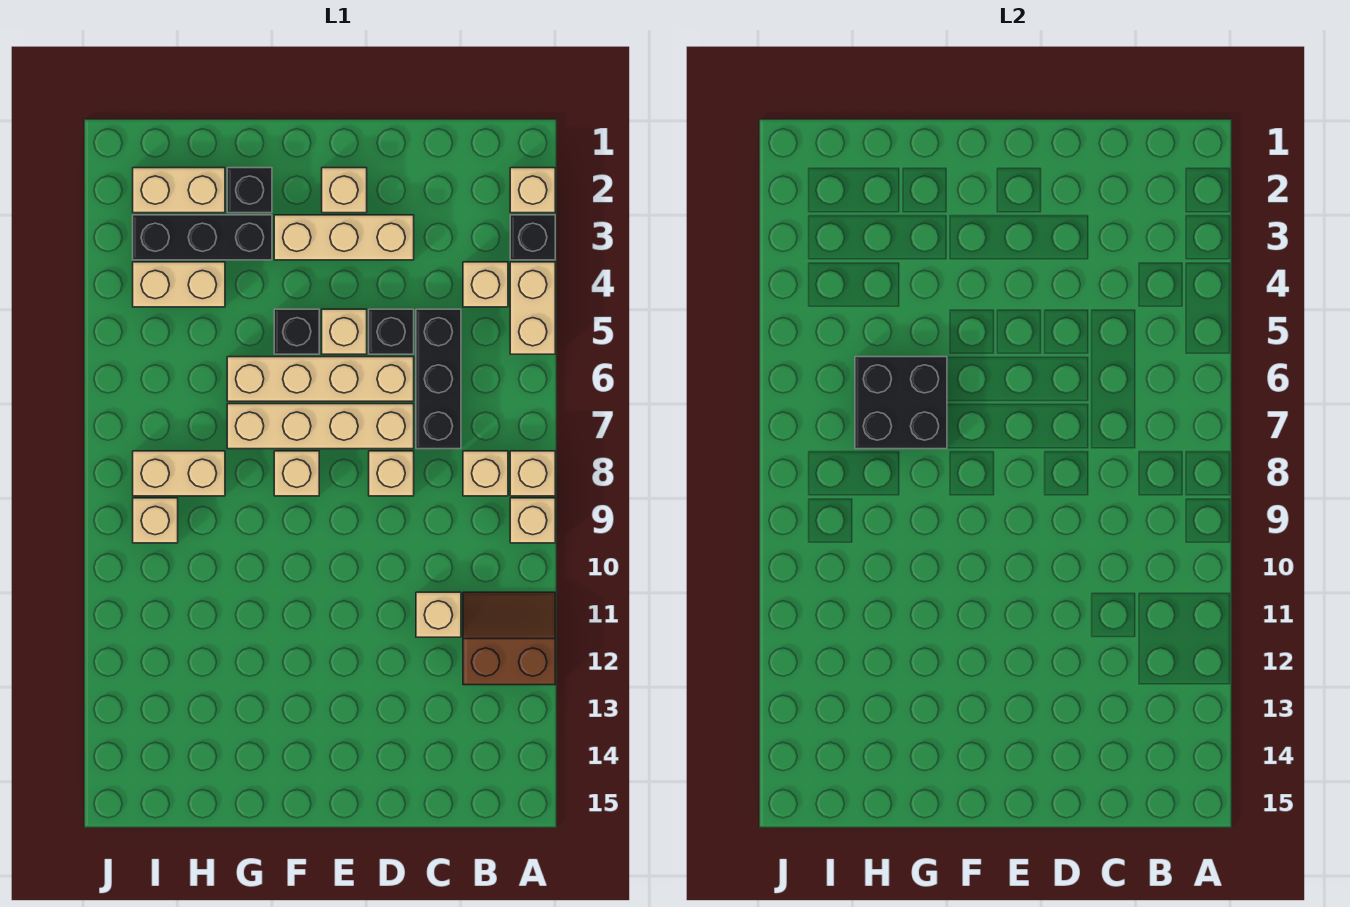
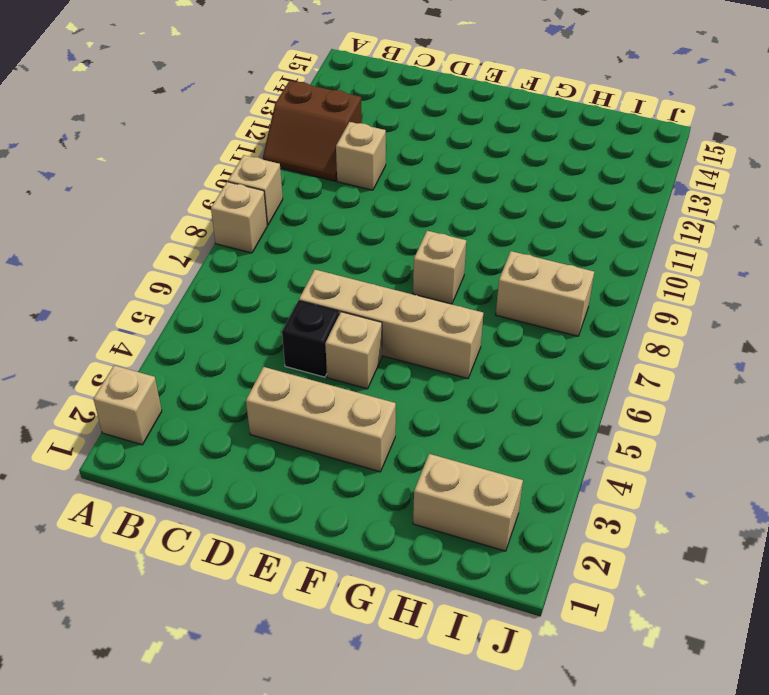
none -> black brick A3 level 1
none -> tan brick A4:A5 level 1
none -> tan brick B4 level 1

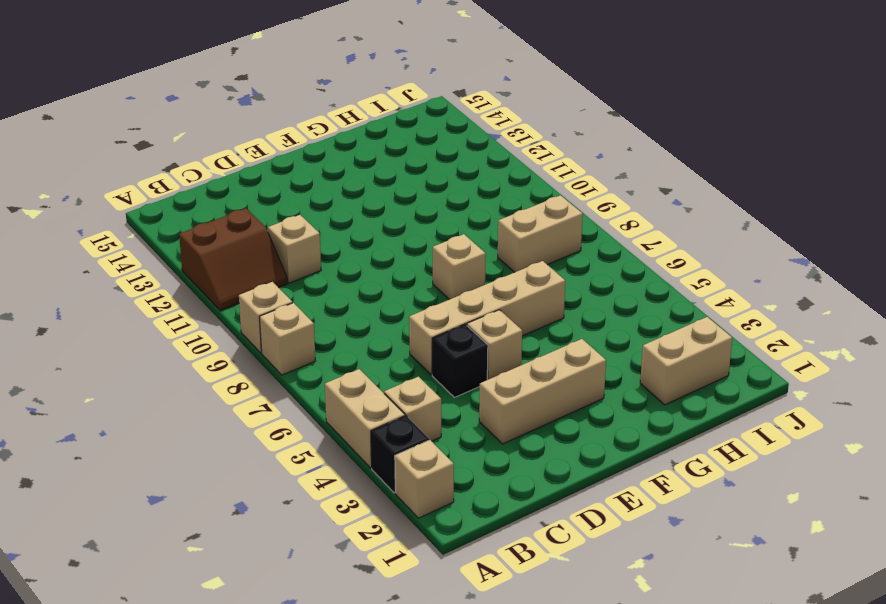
none -> tan brick B8 level 1
none -> black brick C5:C7 level 1
none -> tan brick D7:G7 level 1

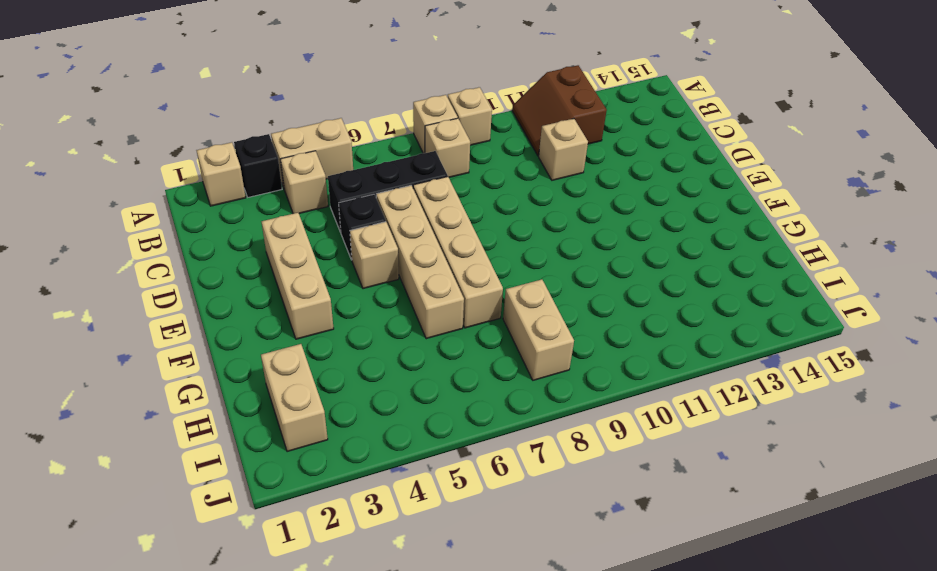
none -> tan brick D8 level 1
none -> tan brick E2 level 1
none -> black brick F5 level 1

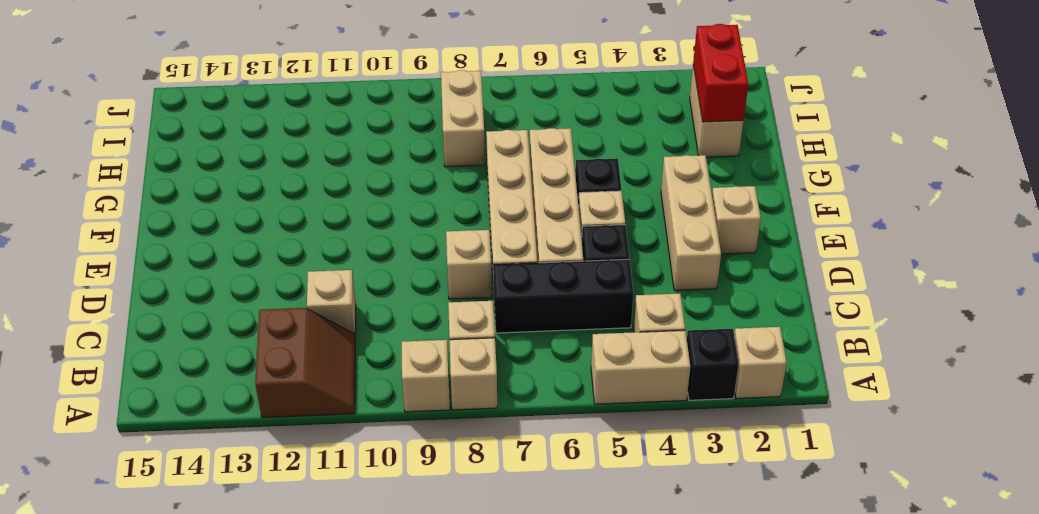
red brick H2:I2 level 2 -> none
none -> tan brick F8 level 1
none -> black brick G2 level 1
none -> black brick G3:I3 level 1

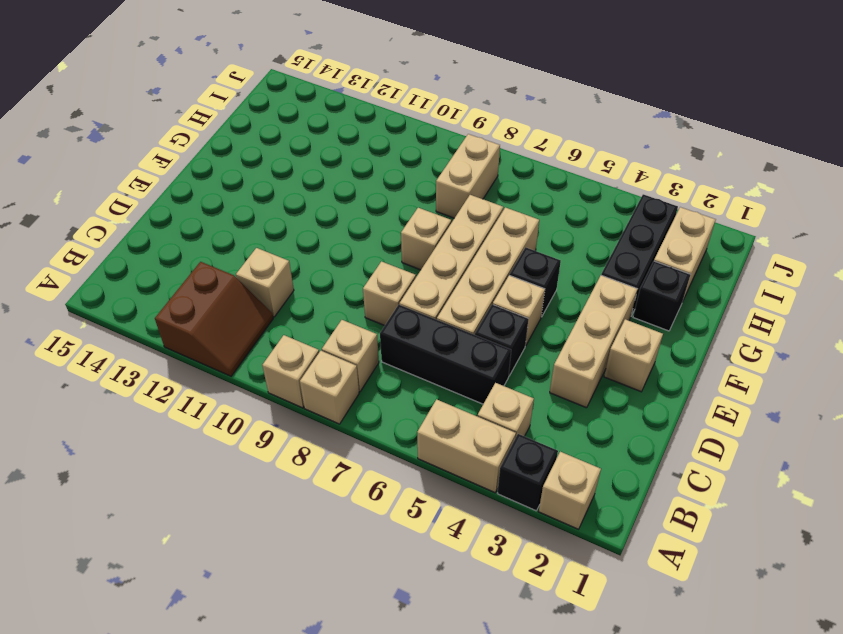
none -> tan brick H4:I4 level 1
none -> tan brick I9 level 1
none -> black brick G6:H7 level 2

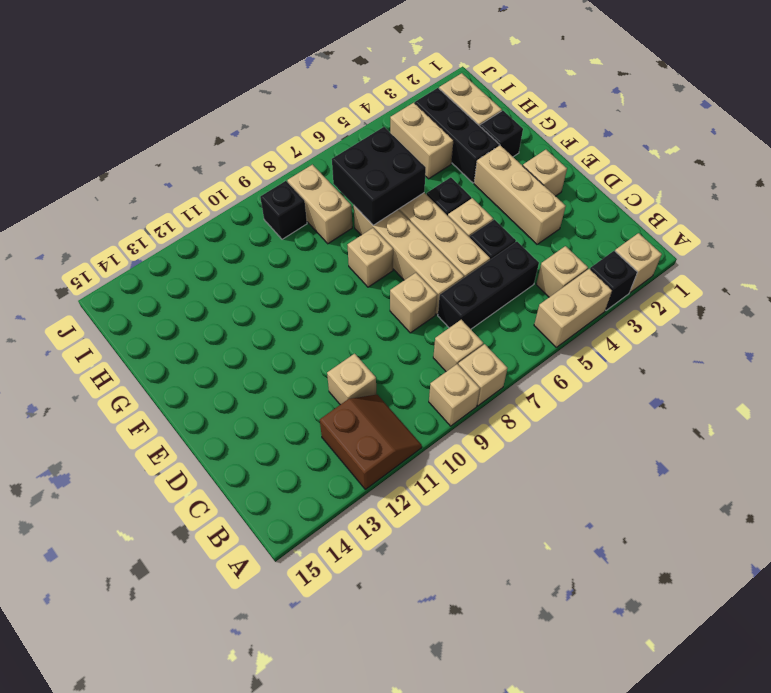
black brick I9 level 1 -> tan brick I9 level 1

